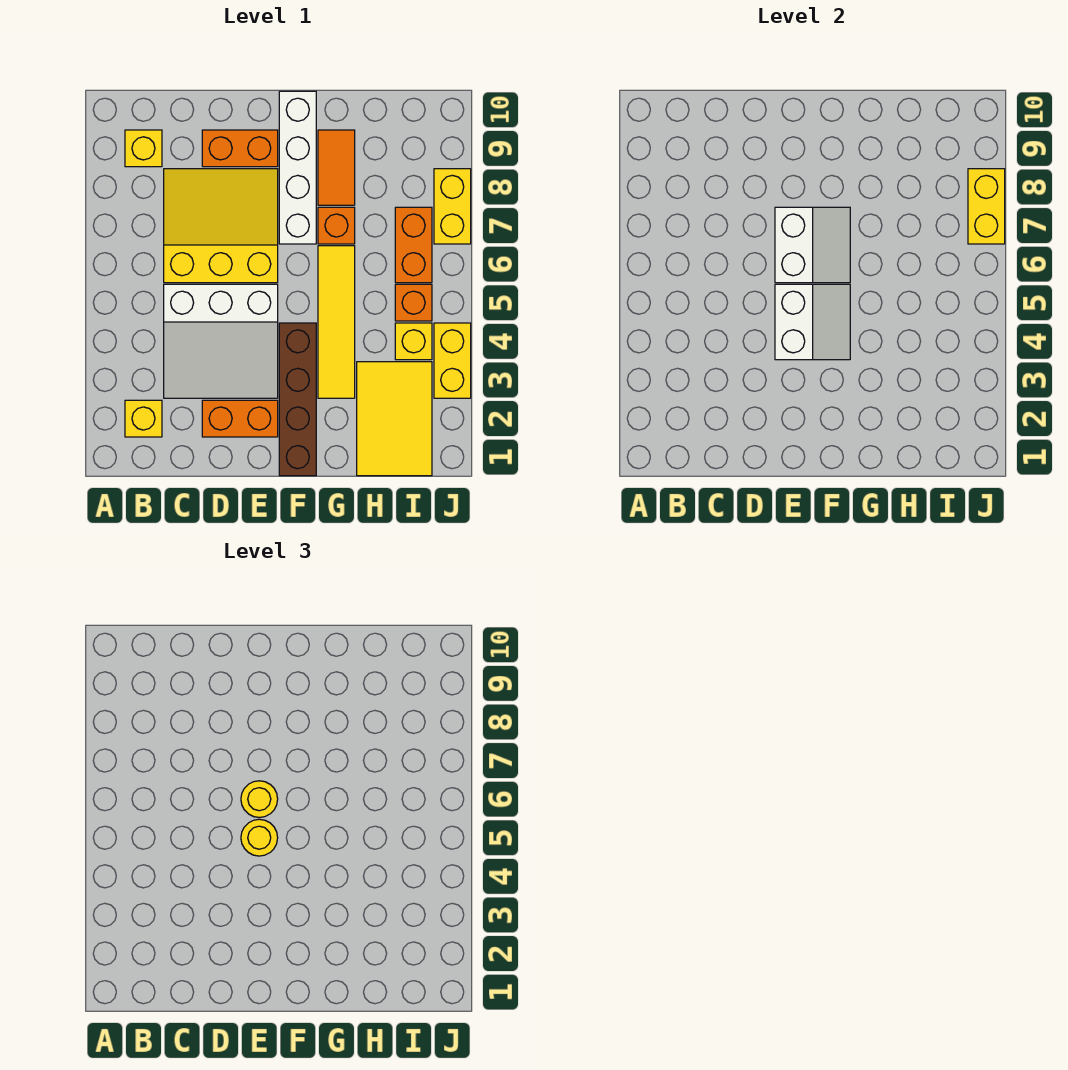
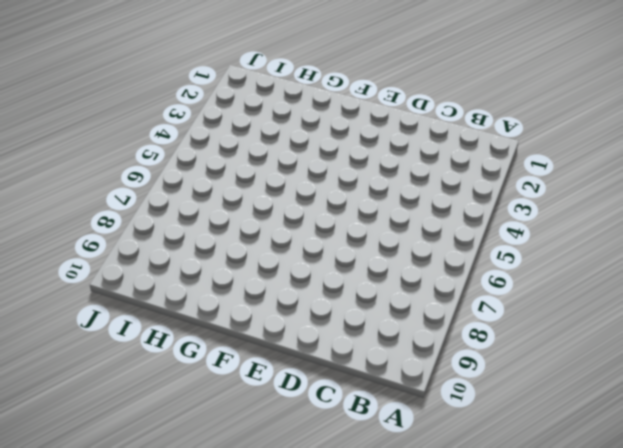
none -> yellow brick B2 level 1
none -> yellow brick B9 level 1
none -> white slope C3:E5 level 1 top 5

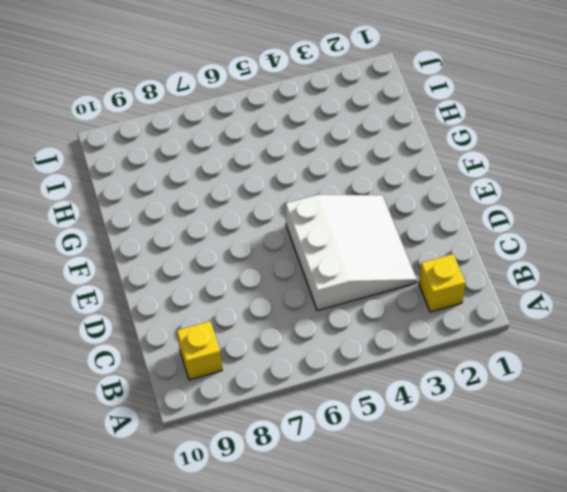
none -> yellow slope C6:E8 level 1 top 6
none -> orange brick D2:E2 level 1
none -> orange brick D9:E9 level 1

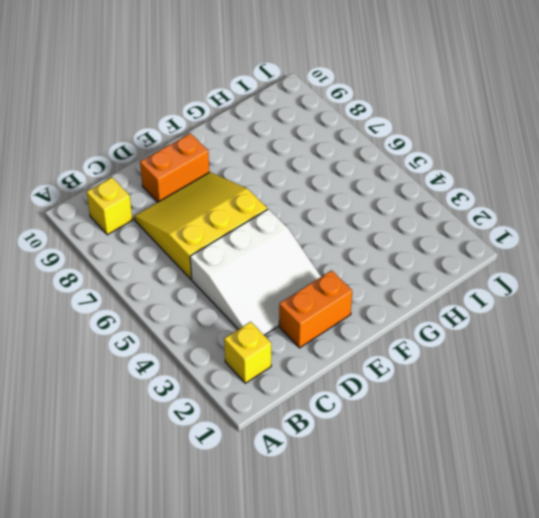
none -> brown brick F1:F4 level 1
none -> white brick F7:F10 level 1
none -> yellow tile G3:G6 level 1

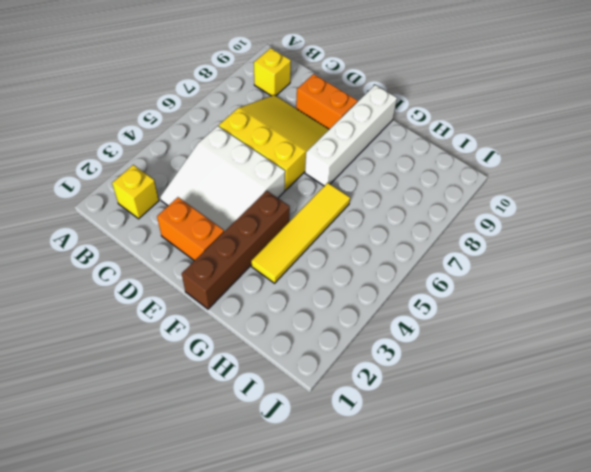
none -> orange brick G7 level 1
none -> orange tile G8:G9 level 1
none -> yellow tile H1:I3 level 1

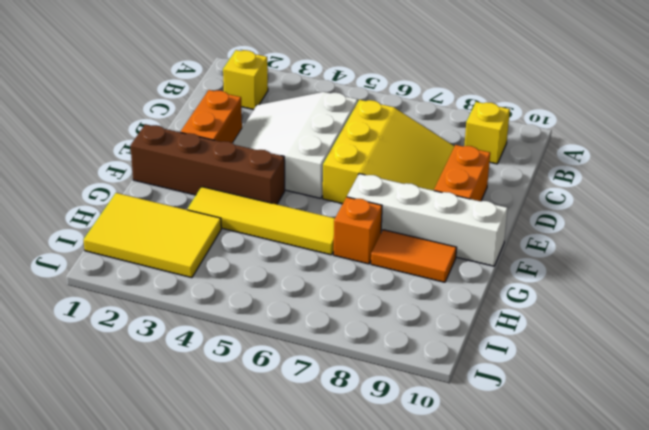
none -> yellow brick I4 level 1
none -> orange brick I5 level 1
none -> orange brick I6:I7 level 1

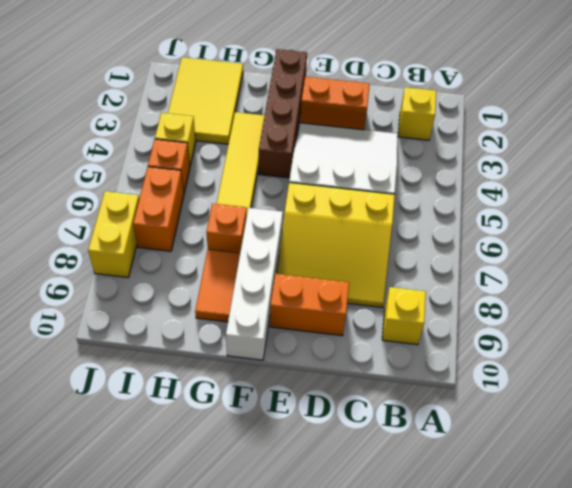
none -> yellow brick J3:J4 level 1
none -> white slope E4:F5 level 2 top E
none -> white slope E6:F7 level 2 top E

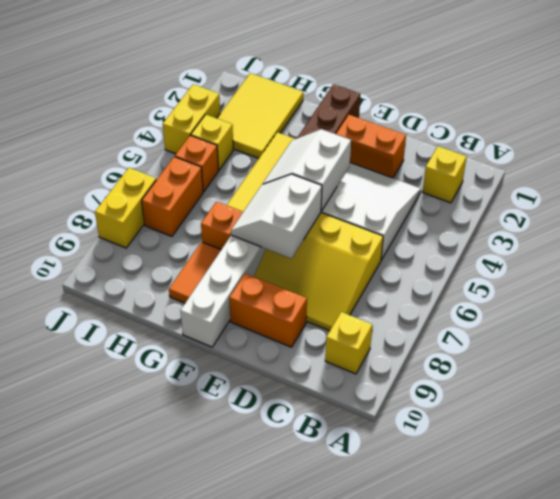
none -> yellow brick J7:J8 level 2
none -> yellow round brick E5 level 3
none -> yellow round brick E6 level 3

